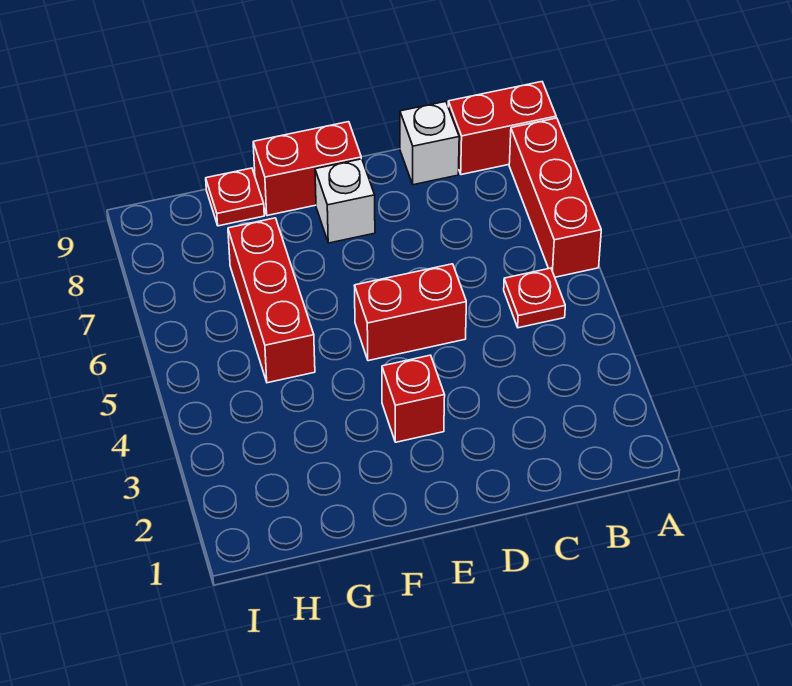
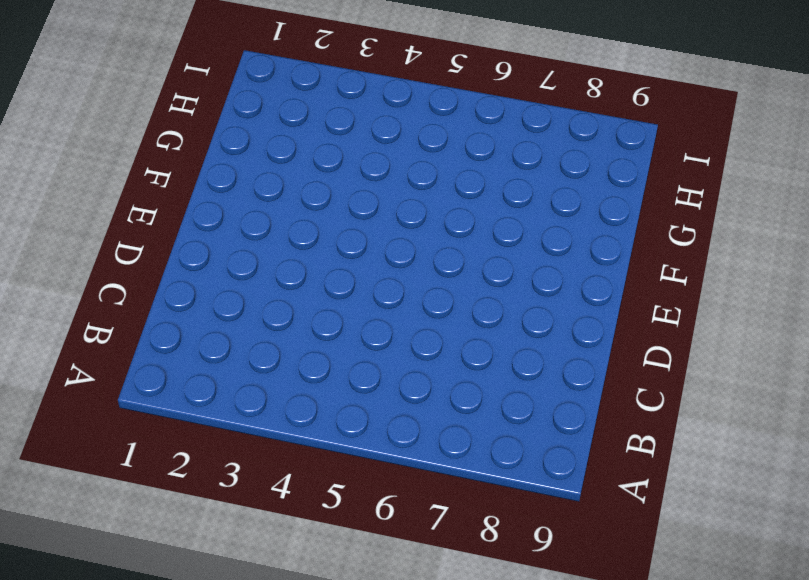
none -> red brick A6:A8 level 1
none -> red brick A9:B9 level 1

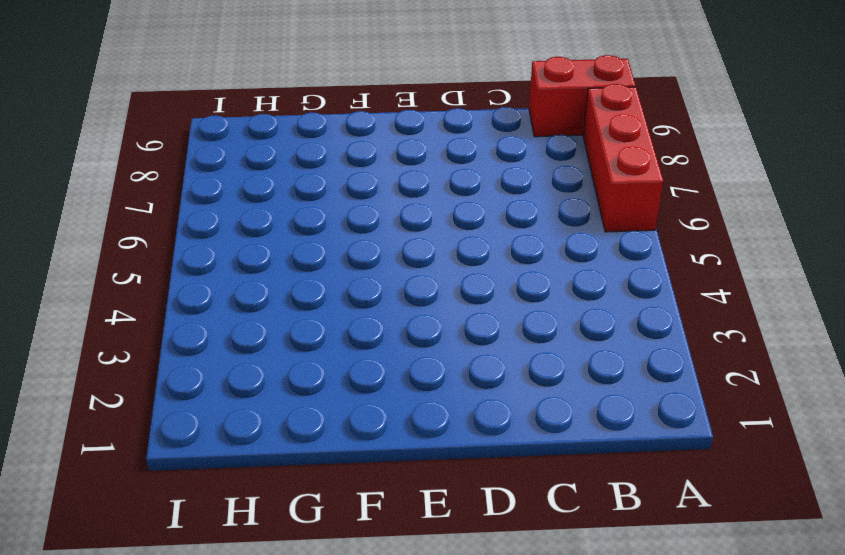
none -> red plate B5 level 1
none -> white brick C9 level 1

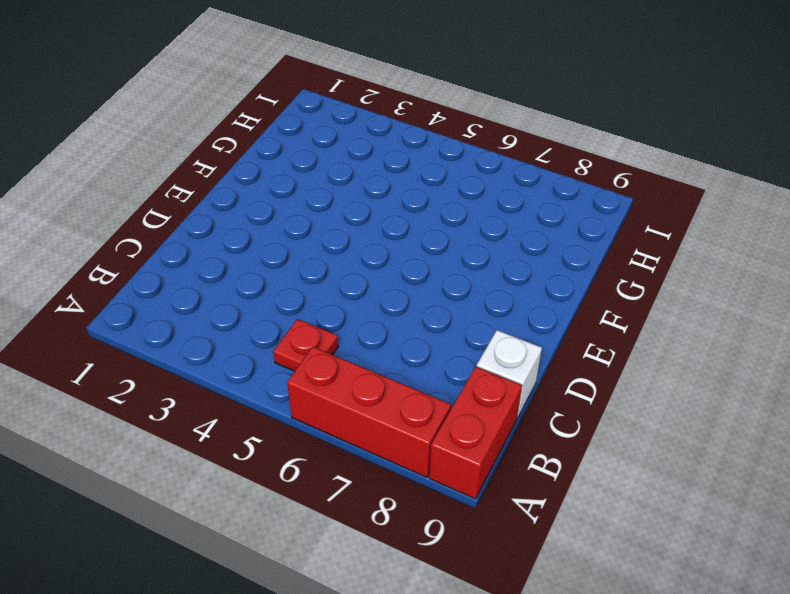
none -> red brick D5:E5 level 1
none -> red brick E3 level 1

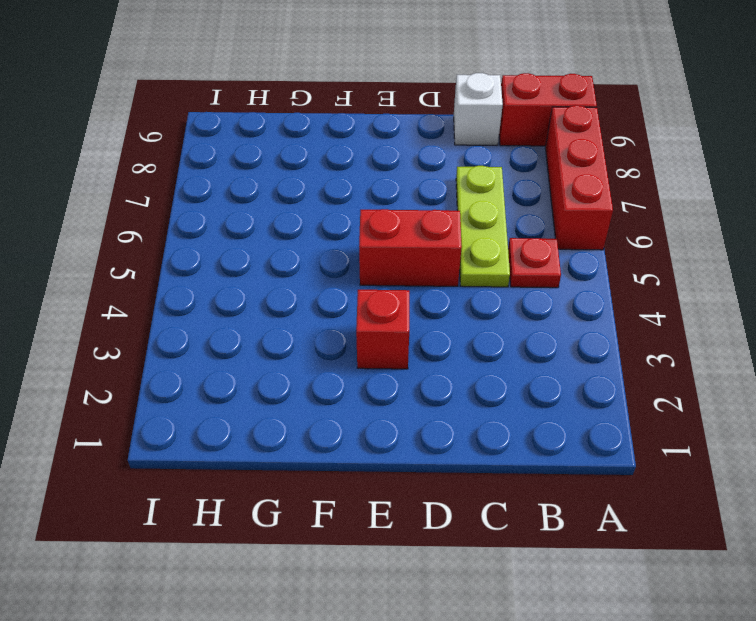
lime plate C5:C7 level 1 -> none
none -> white brick E8 level 1
none -> red brick E9:F9 level 1

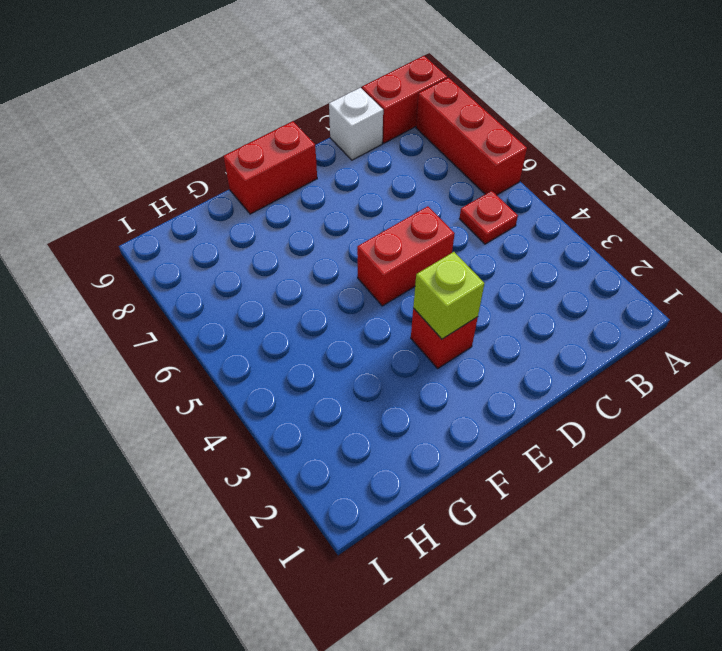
lime brick E3 level 2 -> none
none -> white brick E8 level 1
none -> red brick G5:G7 level 1

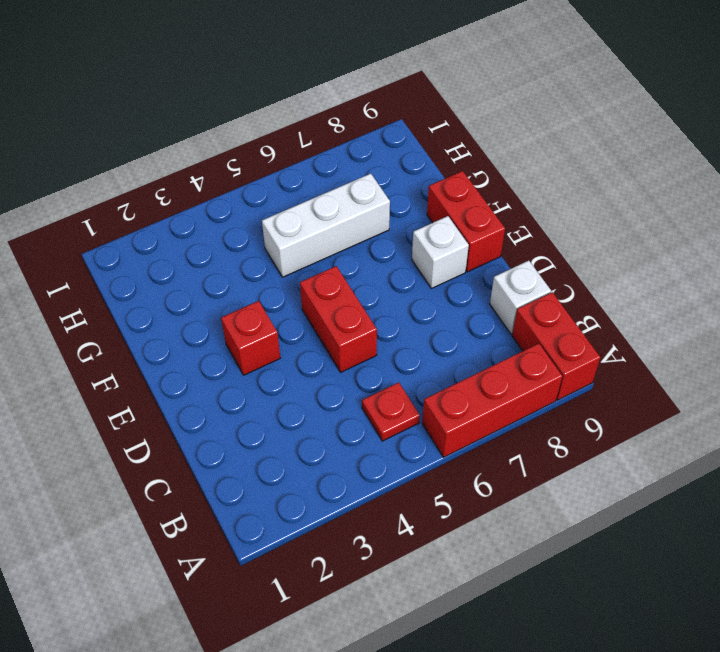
white brick G5:G7 level 1 -> red brick G5:G7 level 1
none -> red plate G9 level 1

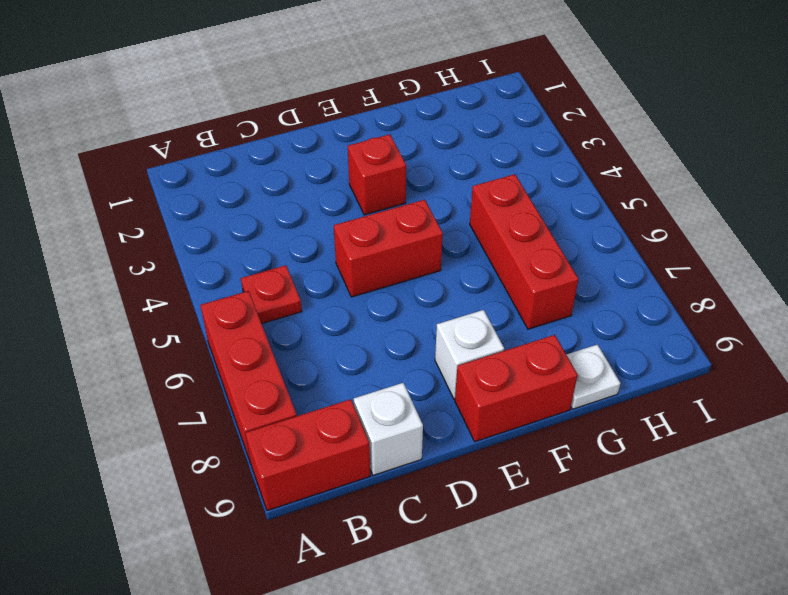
white plate G9 level 1 -> red plate G9 level 1

